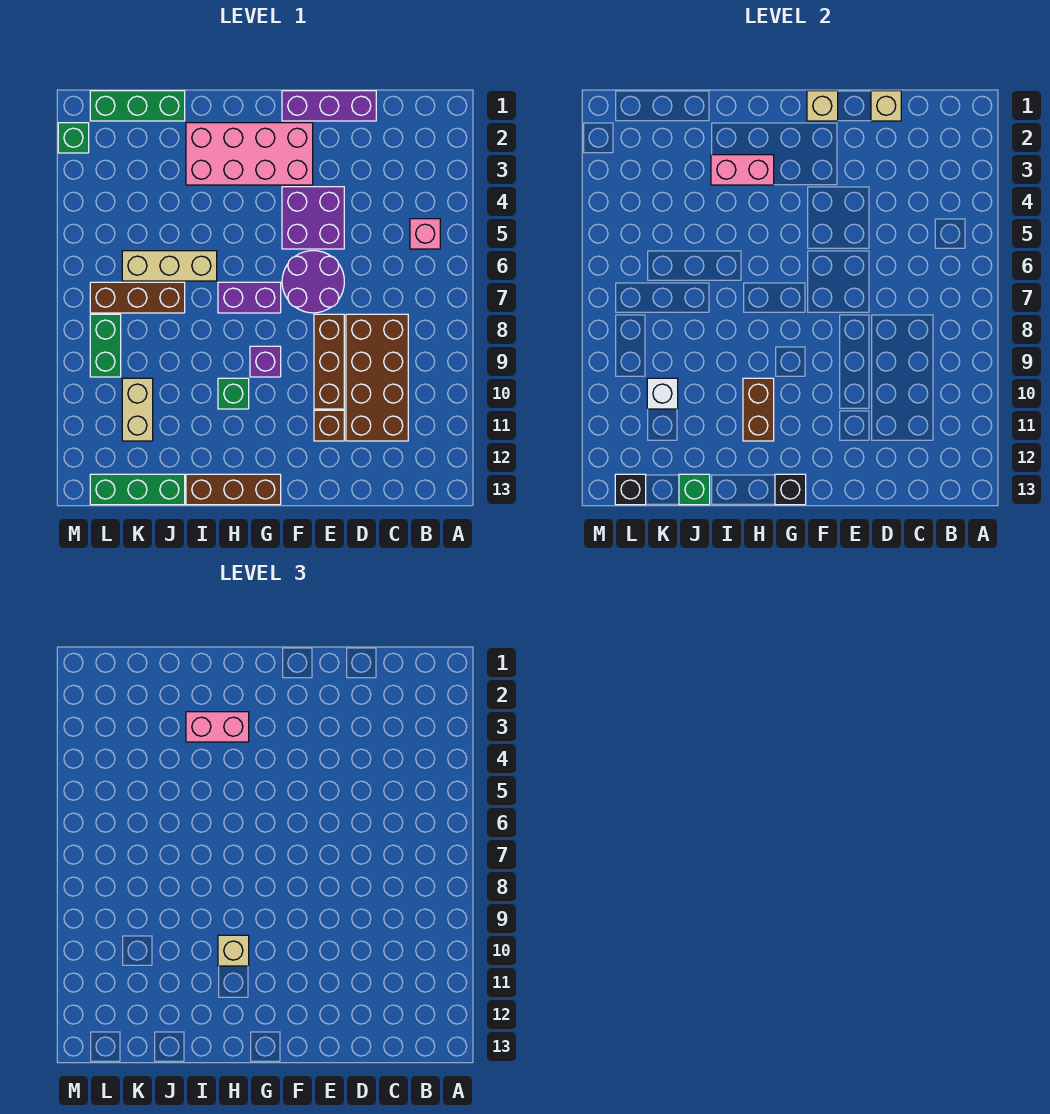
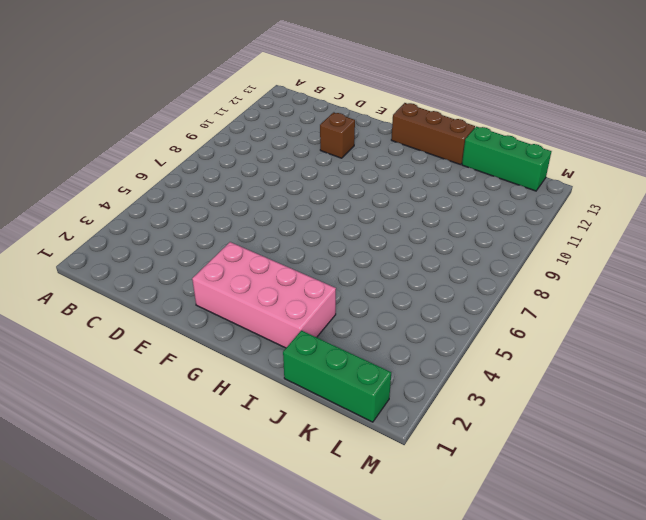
none -> pink brick B5 level 1
none -> brown brick C8:D11 level 1
none -> purple brick D1:F1 level 1

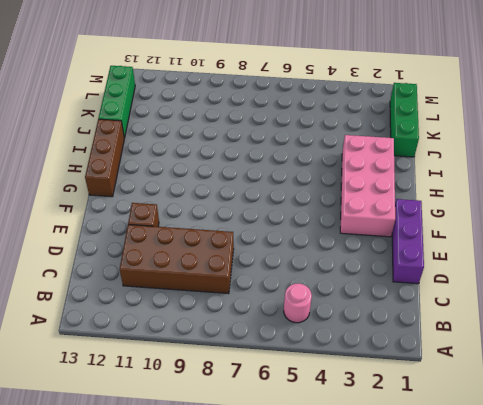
pink round brick B5 level 1 -> pink brick B5 level 1
none -> purple brick E4:F5 level 1
none -> purple round brick E6:F7 level 1
none -> brown brick E8:E10 level 1

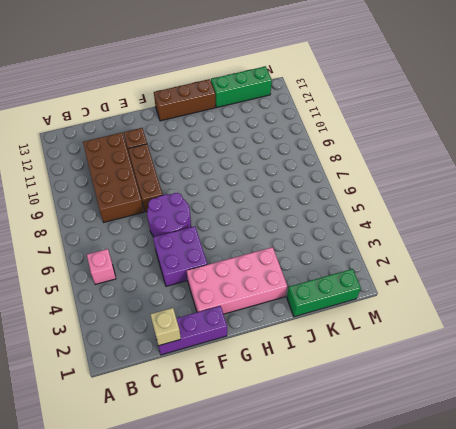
none -> purple brick G7:H7 level 1
none -> purple brick G9 level 1
none -> green brick H10 level 1

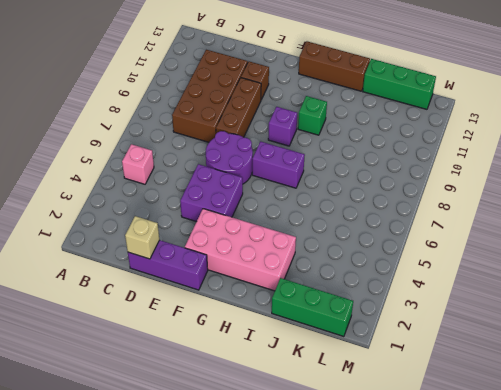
none -> tan brick I6:K6 level 1
none -> brown brick J7:L7 level 1
none -> tan brick K10:K11 level 1

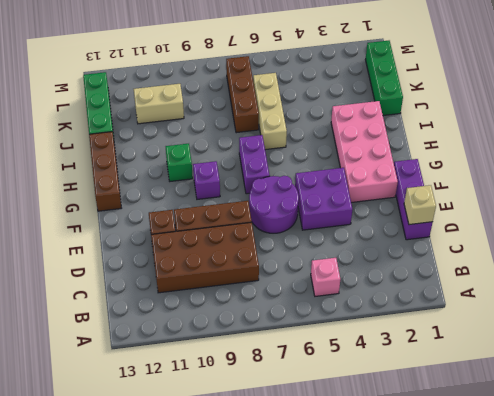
none -> green brick L8:L9 level 1
none -> green brick M2 level 1
none -> tan brick F1 level 2

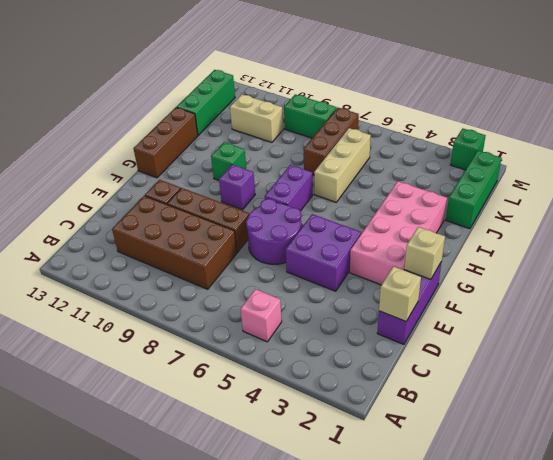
none -> black brick G13 level 2
none -> pink brick H3:I3 level 2
none -> brown brick H10:H11 level 2

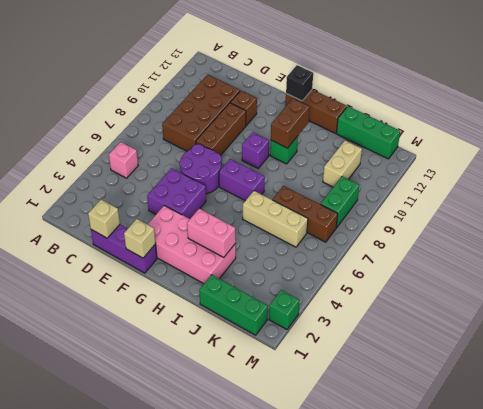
none -> green brick J13 level 2
none -> white brick K10 level 2
none -> black brick L13 level 2

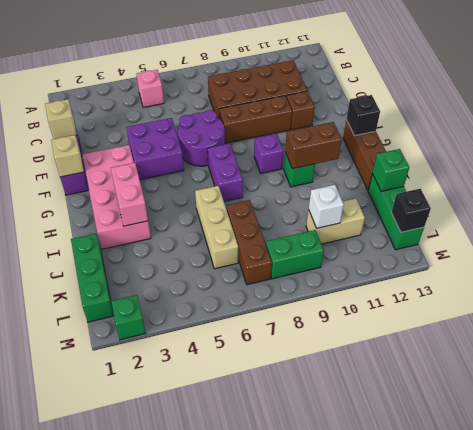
none -> pink brick H3:I3 level 3
none -> tan brick H10 level 3

